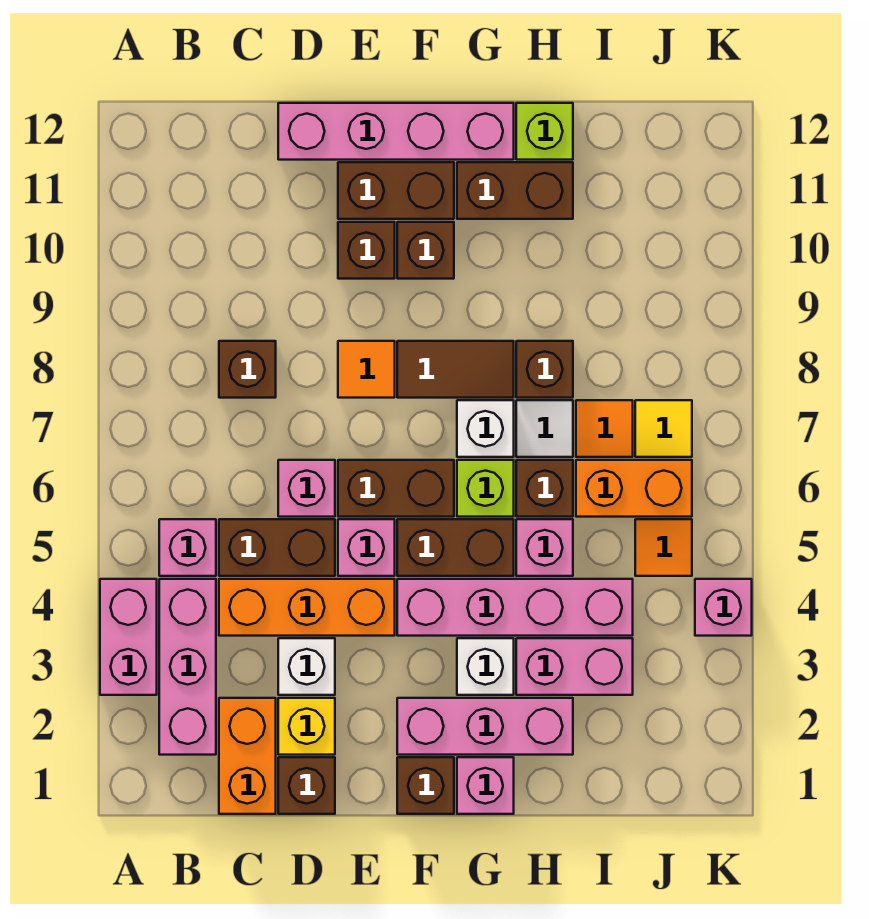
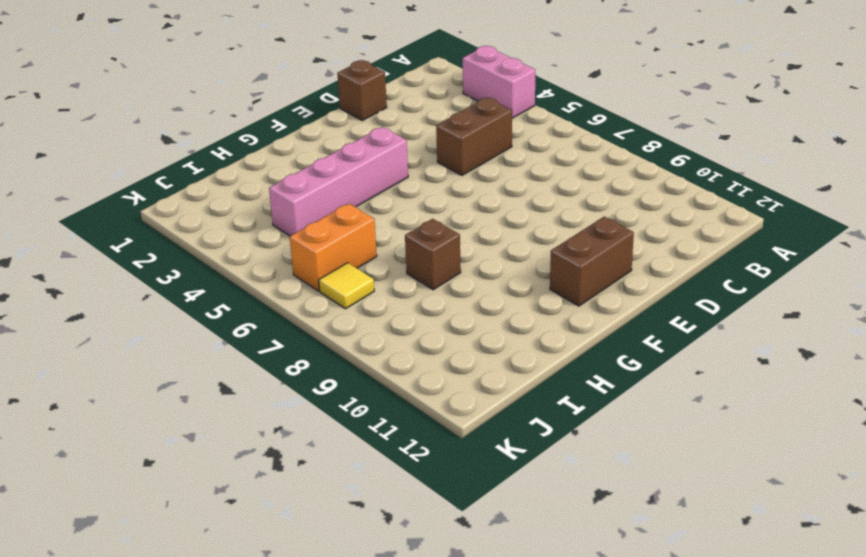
none -> pink brick B2:B4 level 1
none -> pink brick B5 level 1
none -> orange brick C1:C2 level 1
none -> orange brick C4:E4 level 1

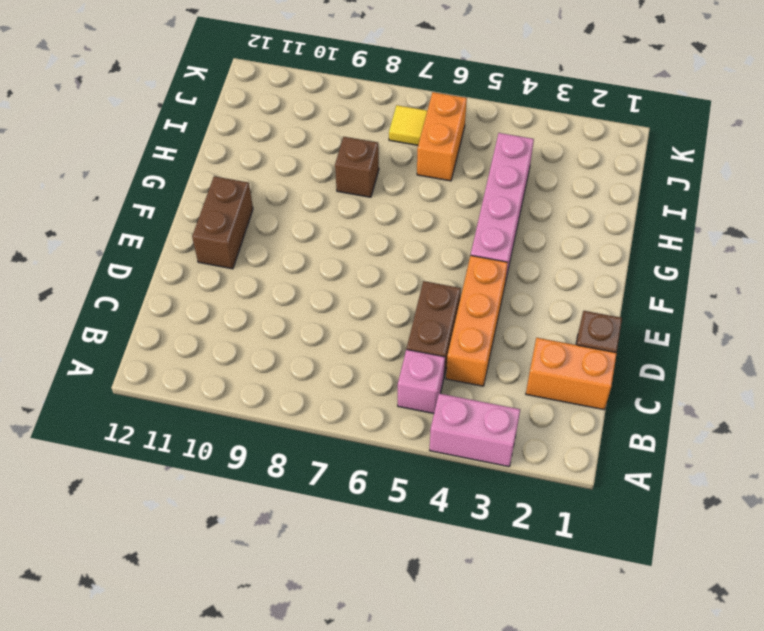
none -> pink brick B2:B4 level 1
none -> brown brick C8 level 1
none -> yellow brick D2 level 1
none -> white brick D3 level 1

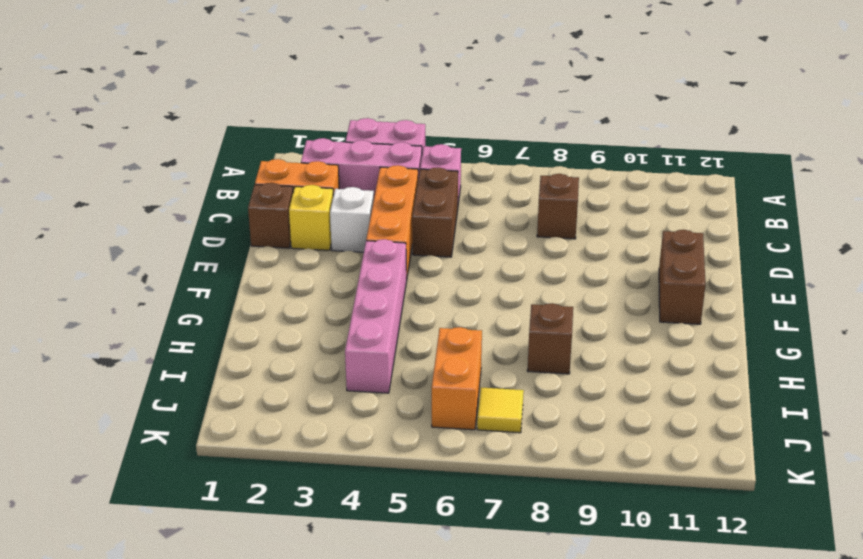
none -> pink brick D6 level 1
none -> pink brick D12:G12 level 1
none -> pink brick E5 level 1
none -> brown brick E6:F6 level 1

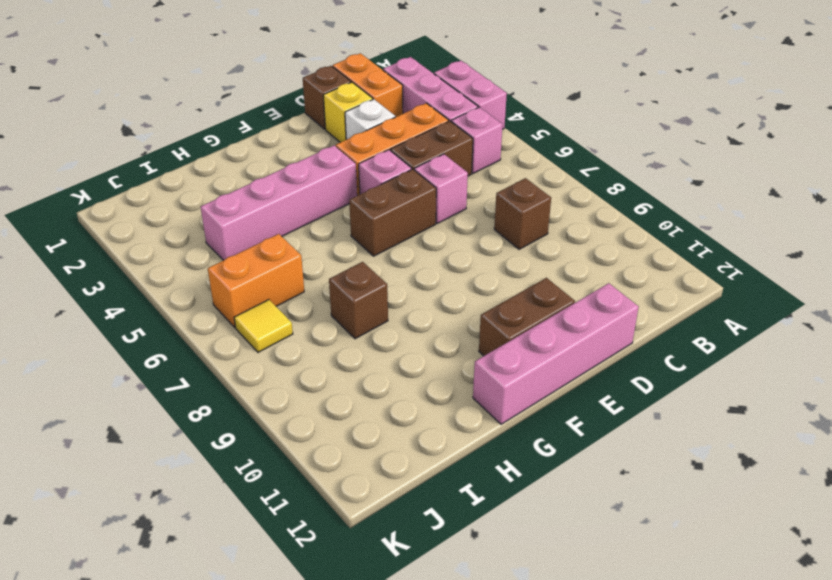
none -> orange tile E8 level 1
none -> brown brick E10 level 1
none -> brown brick F1 level 1
none -> pink brick F2:H2 level 1

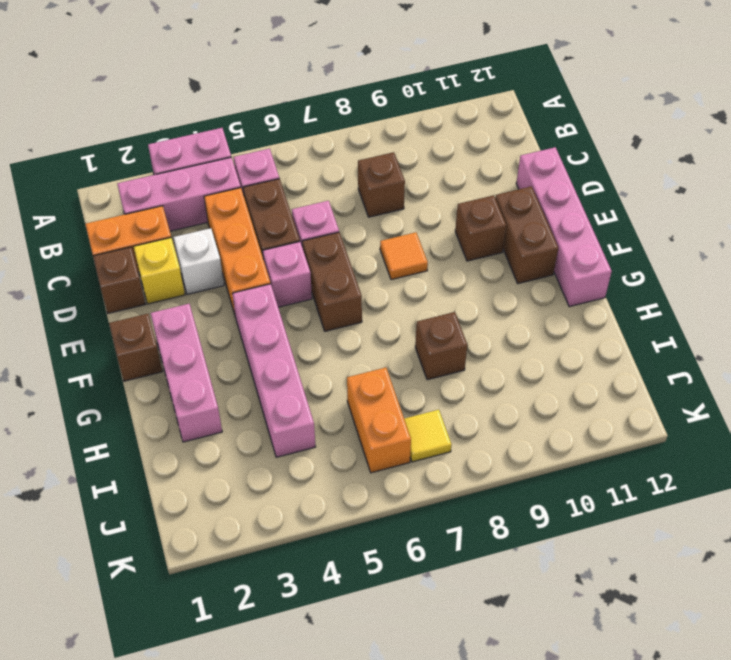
none -> brown brick F5:G5 level 1
none -> brown tile F8:G8 level 1
none -> brown brick F10 level 1
none -> pink brick G1 level 1

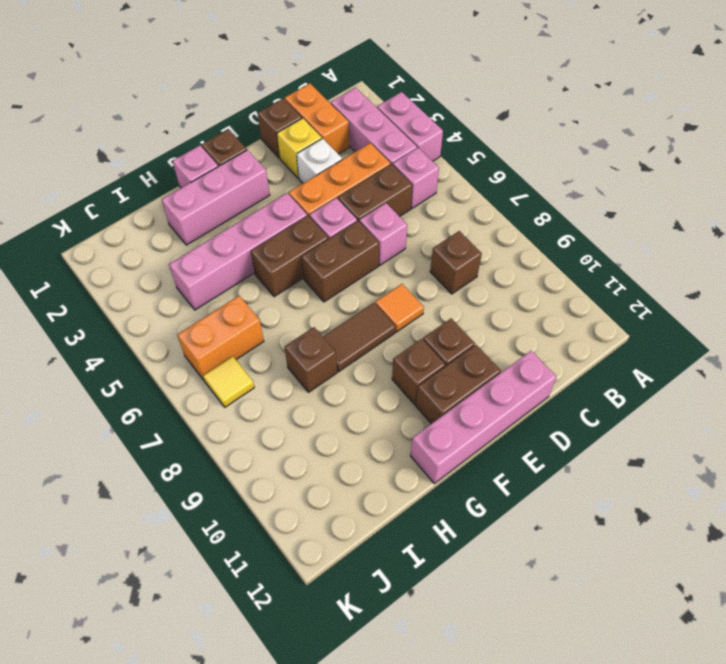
none -> white brick G3 level 1
none -> lime brick G6 level 1
none -> white brick G7 level 1
none -> brown brick G11:H11 level 1

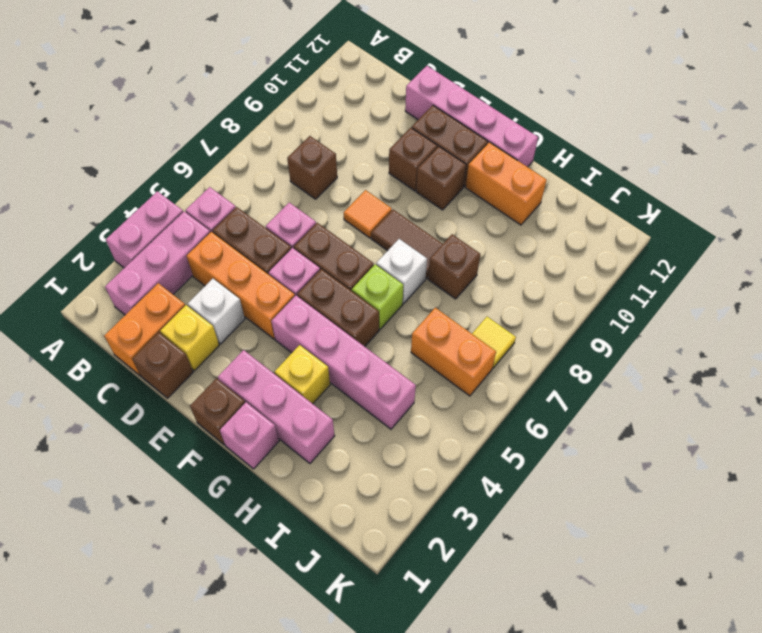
yellow brick G3 level 1 -> white brick G3 level 1
orange brick G11:H11 level 1 -> brown brick G11:H11 level 1
none -> pink brick H3:I3 level 1
none -> pink brick H5 level 1
none -> brown brick H6 level 1
none -> white tile H7 level 1

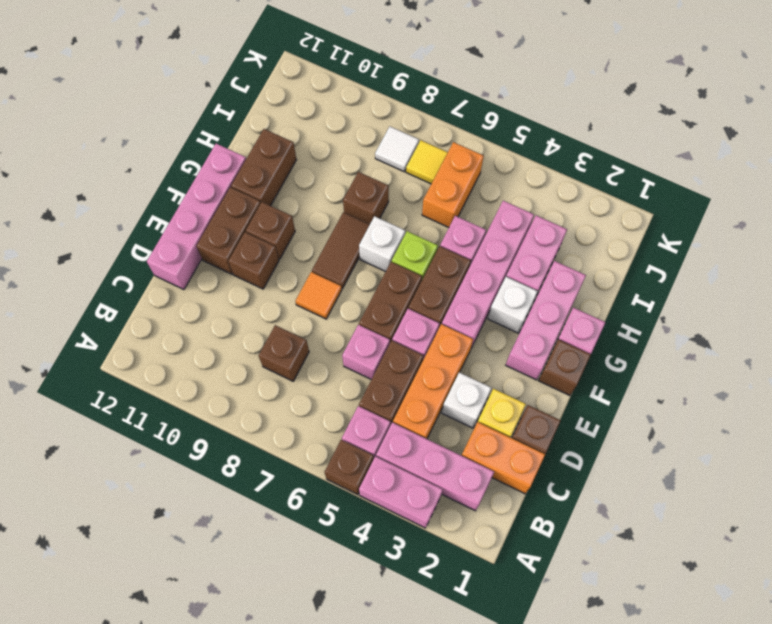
brown brick A5 level 1 -> brown brick H6 level 1
white tile J8 level 1 -> white tile H7 level 1
none -> lime brick H12 level 1
none -> orange tile I7 level 1
none -> orange tile J5 level 1
none -> pink brick K4 level 1

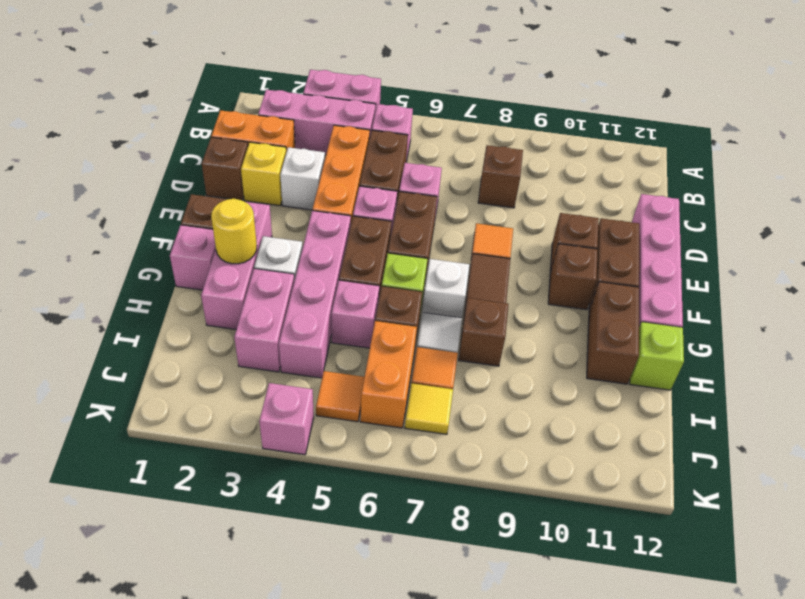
yellow round brick G2 level 2 -> none

